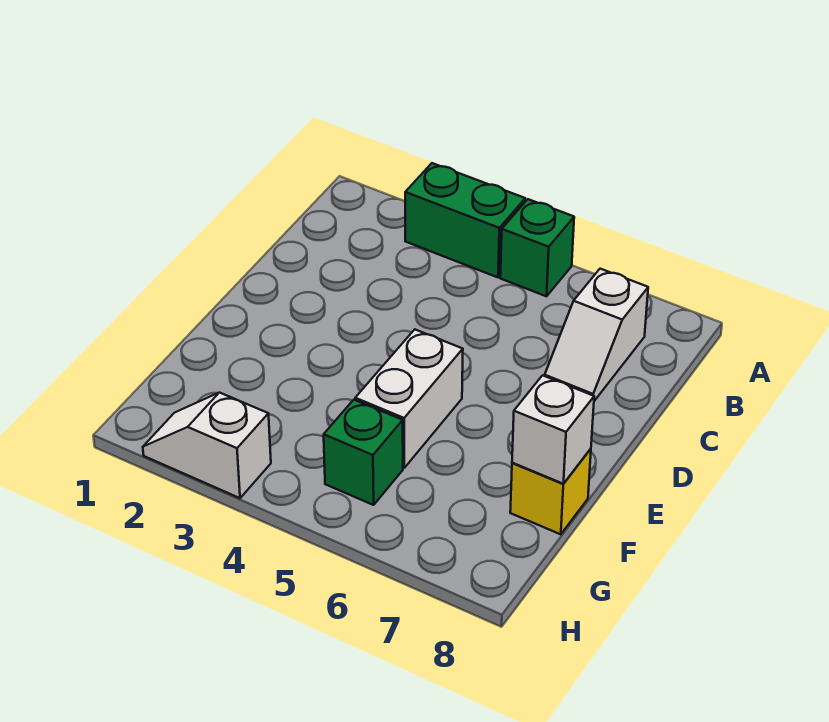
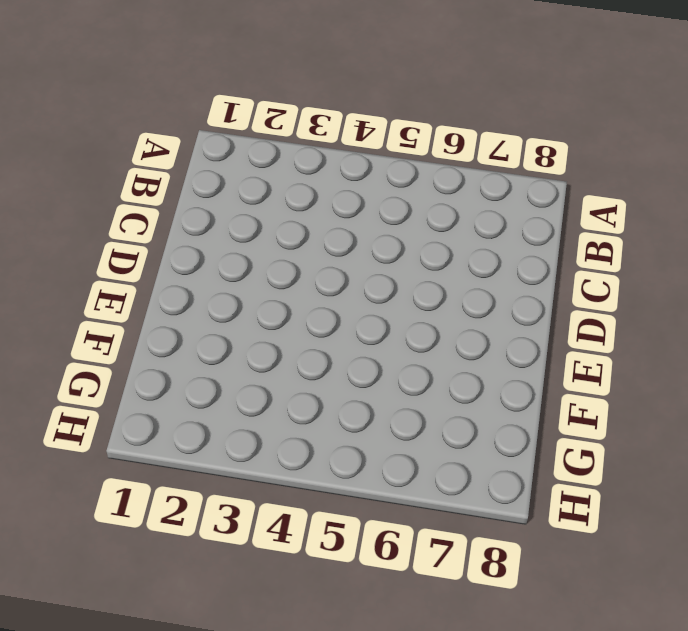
none -> green brick A3:A4 level 1
none -> green brick A5 level 1

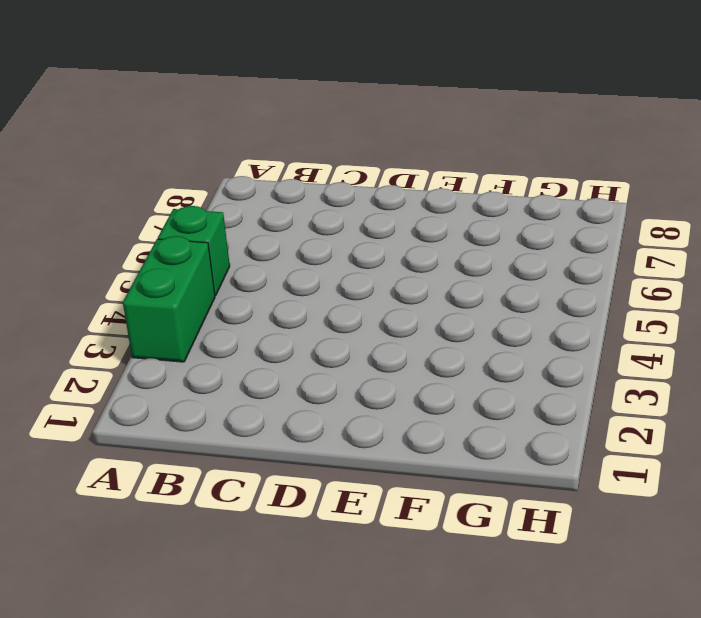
none -> white slope B7:C7 level 1 top B
none -> white brick E5:F5 level 1

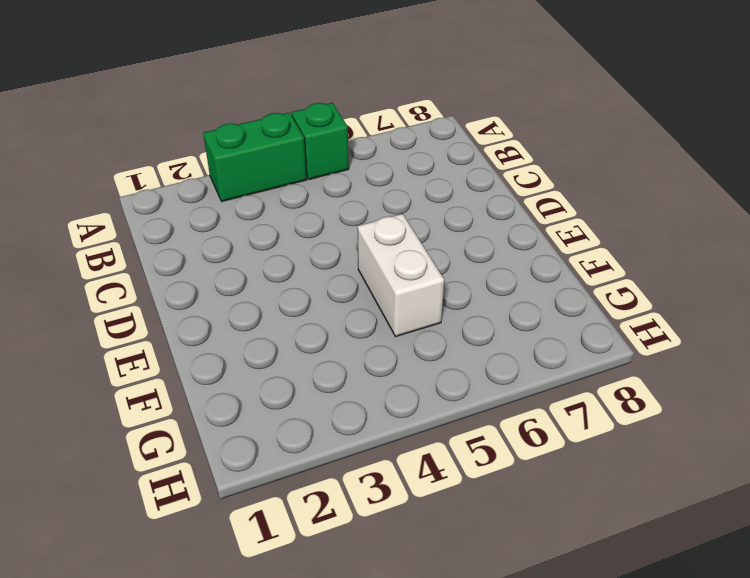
none -> white slope B7:C7 level 1 top B
none -> yellow brick F8 level 1

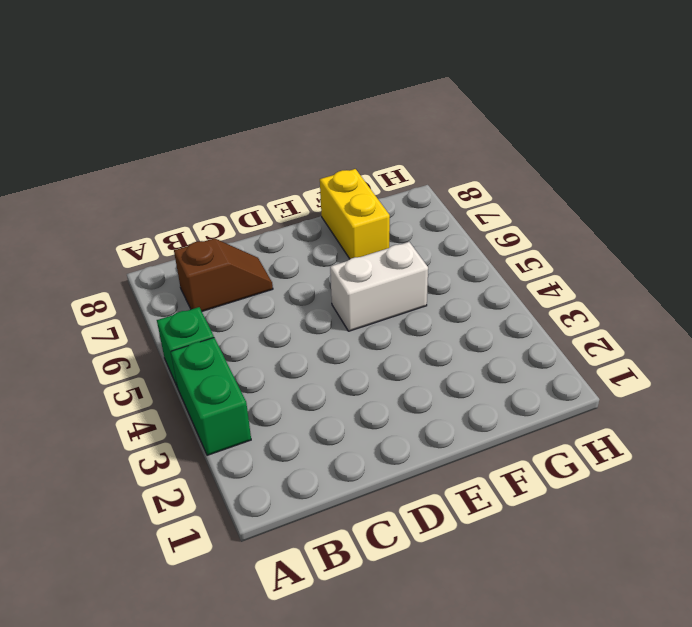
brown slope B7:C7 level 1 top B -> white slope B7:C7 level 1 top B
yellow brick F7:F8 level 1 -> yellow brick F8 level 1
none -> green brick G5 level 1
none -> white slope H2:H3 level 1 top 3

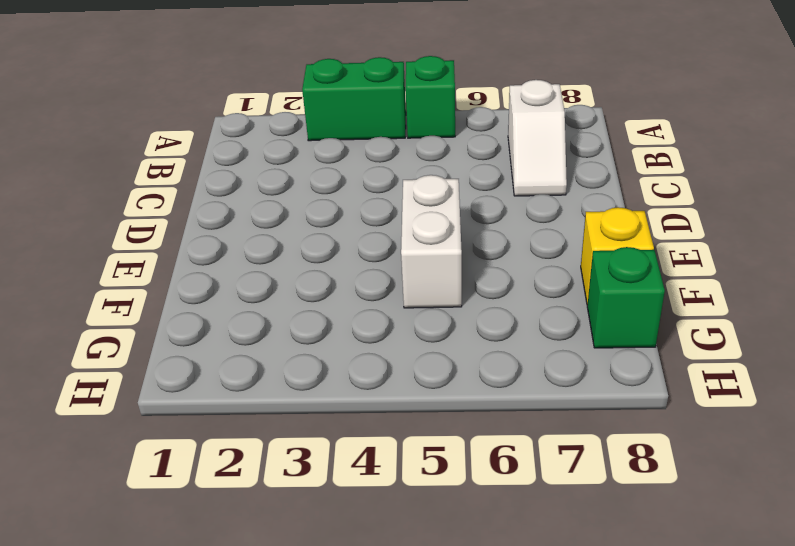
green brick G8 level 1 -> green brick G5 level 1
none -> white slope H2:H3 level 1 top 3
none -> white brick F8 level 2

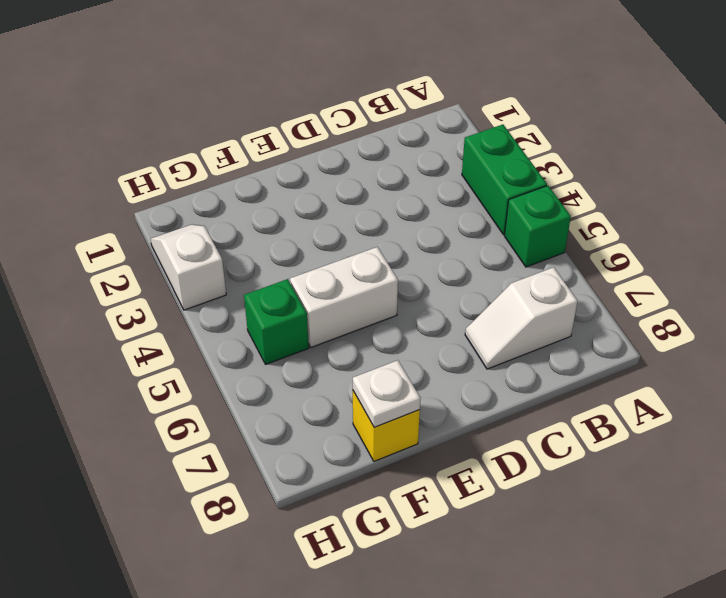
white plate F8 level 2 -> white brick F8 level 2

